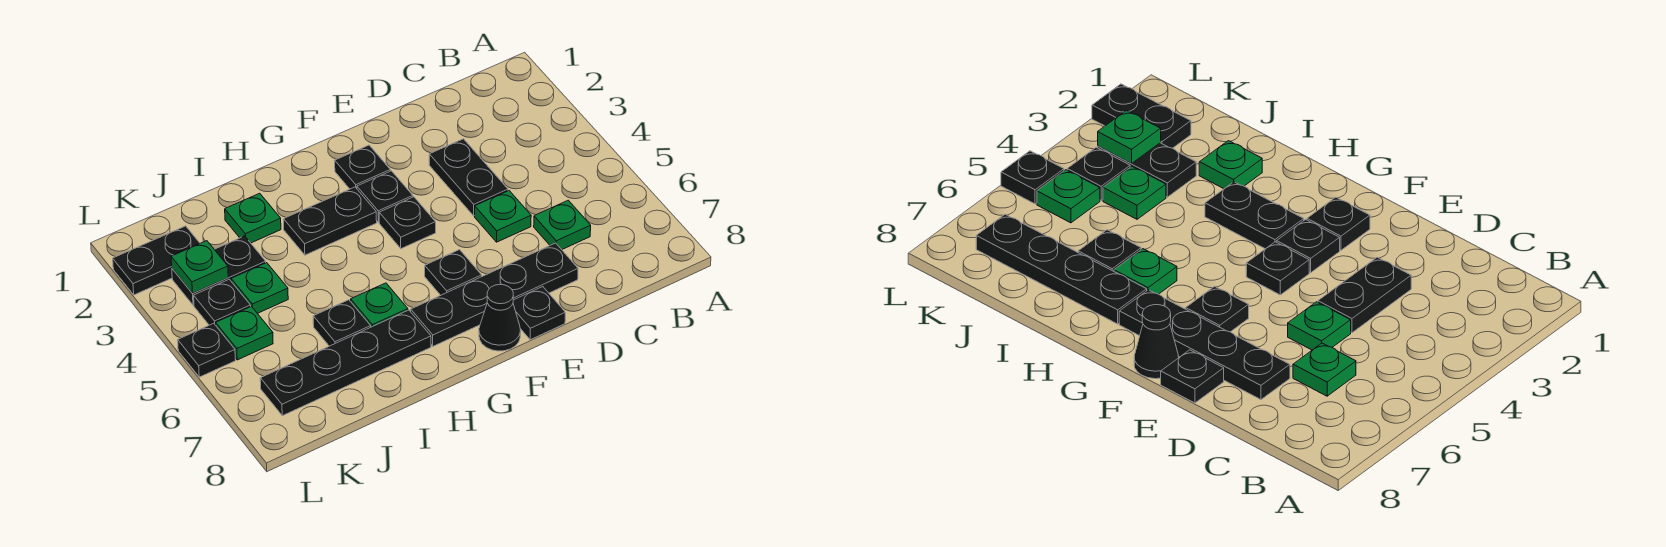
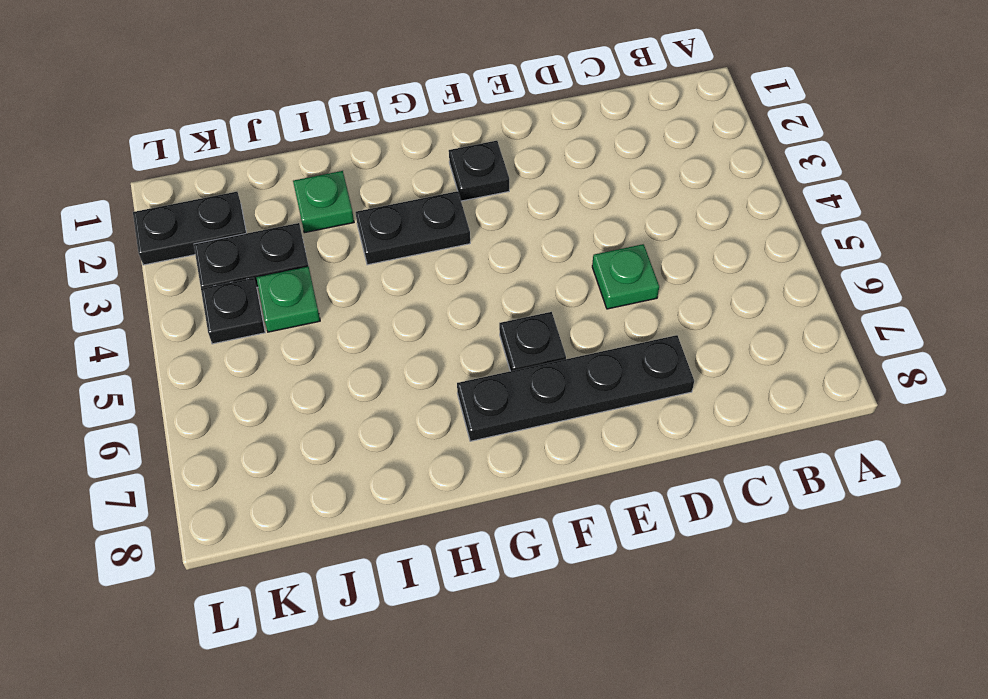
none -> green plate C6 level 1
none -> black plate D3:D4 level 1
none -> black plate E8 level 1

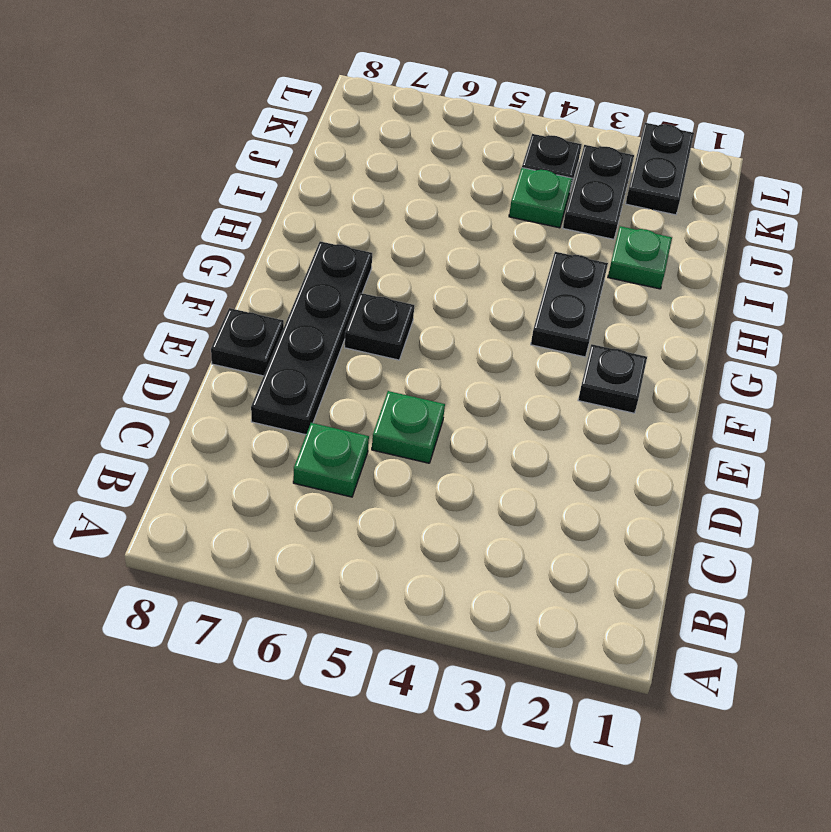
none -> black plate D3:D4 level 1
none -> black plate F3 level 1
none -> black plate F4 level 1

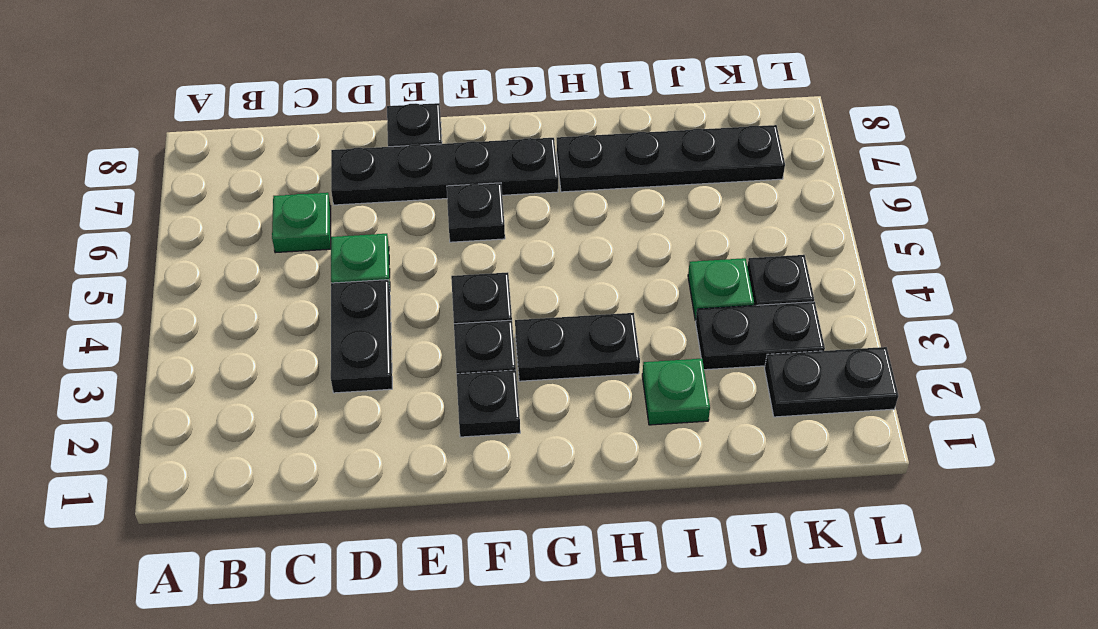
none -> black cone F8 level 1
none -> green plate H6 level 1
none -> black plate I6 level 1

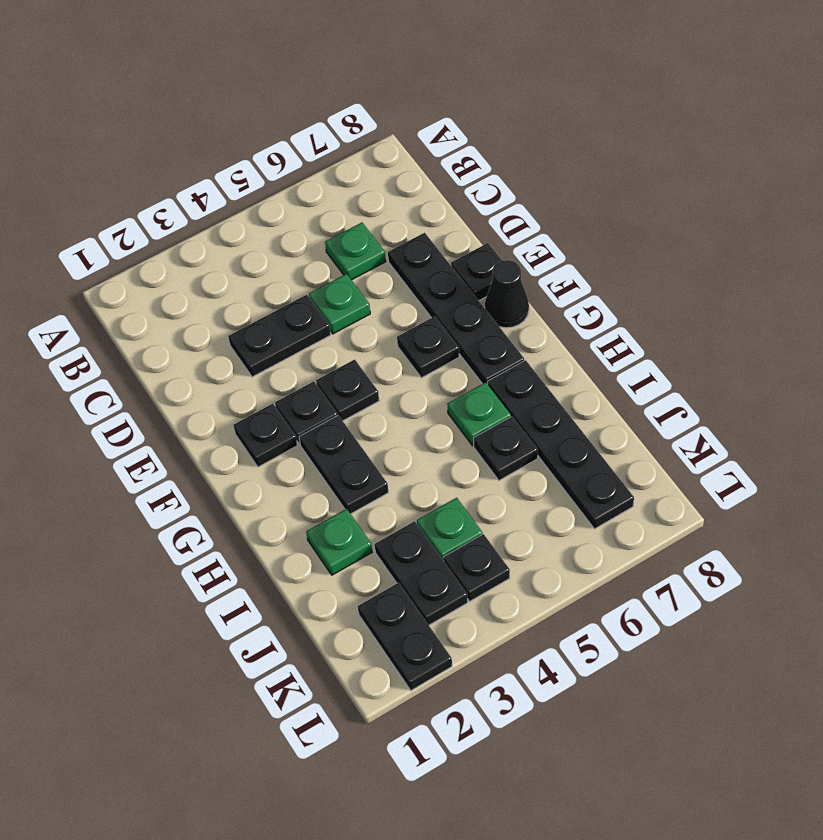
none -> green plate K5 level 1
none -> black plate L5 level 1
none -> green plate K3 level 2

